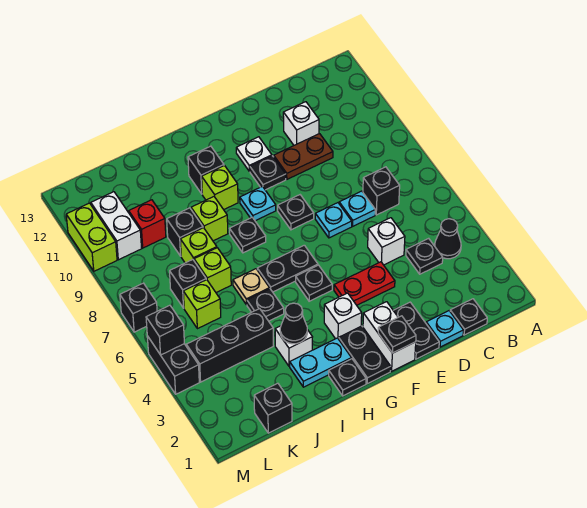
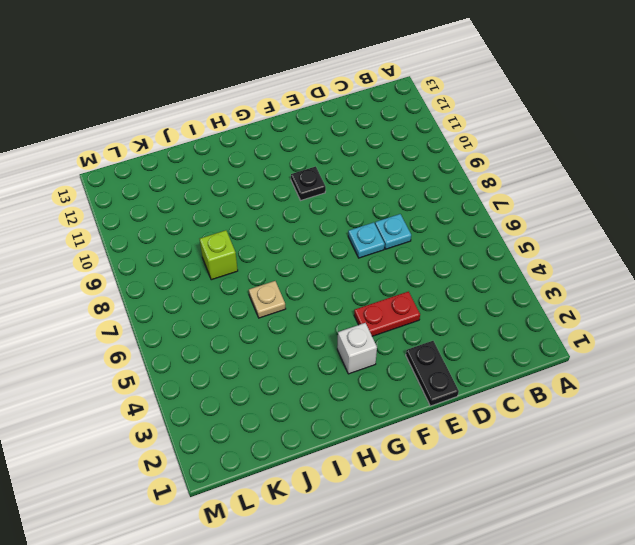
none -> black cone B4 level 1
none -> black plate C1 level 1
none -> black plate C4 level 1
none -> black brick C7 level 1

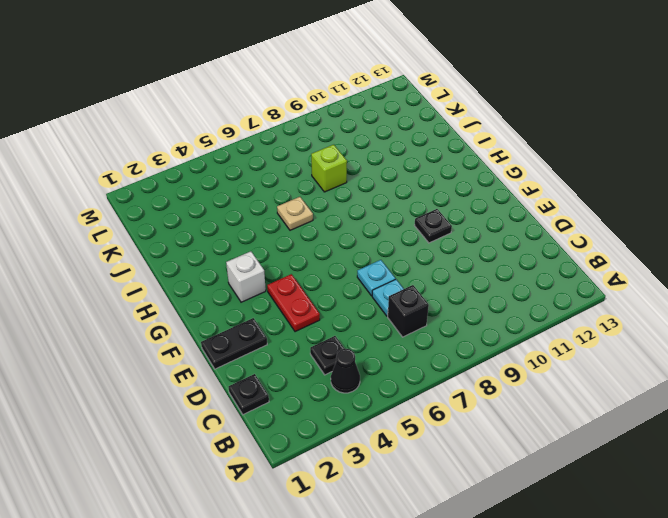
none -> cyan plate D1 level 1
none -> white brick D5 level 1
none -> brown plate D10:E10 level 1
none -> white brick D11 level 1

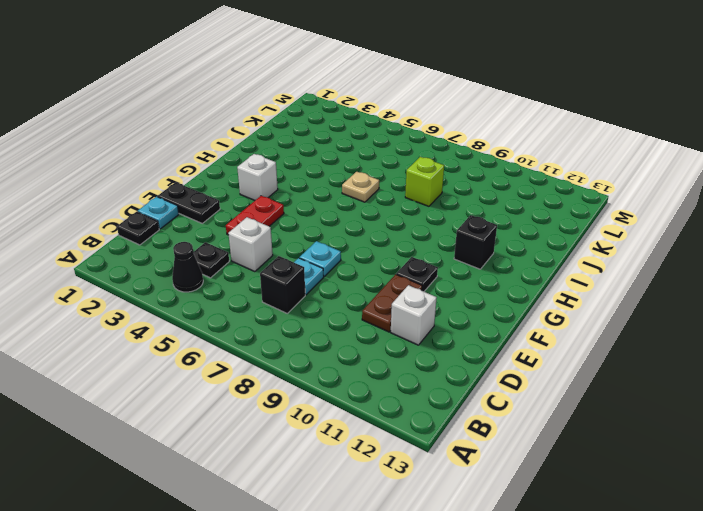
none -> white brick F1:F2 level 1
none -> black plate F8 level 1
none -> white plate F11 level 1
none -> black plate G1:G2 level 1

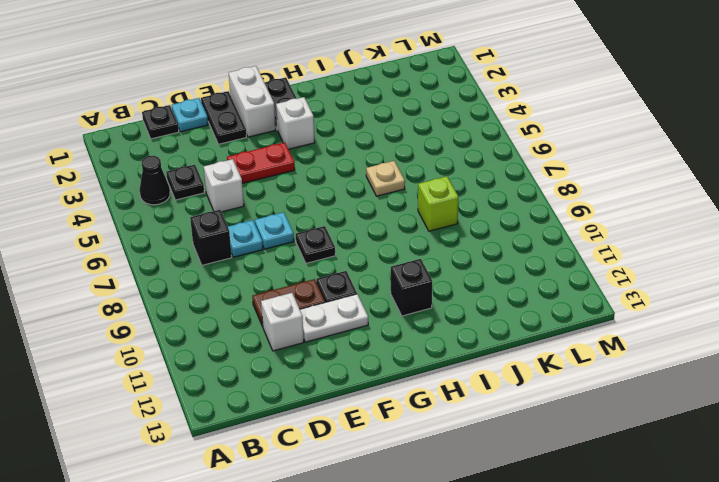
white plate E11:F11 level 1 -> white plate F11 level 1
none -> black plate G5 level 1
none -> black plate G6:H6 level 1
none -> cyan plate G9 level 1
none -> black plate H1 level 1

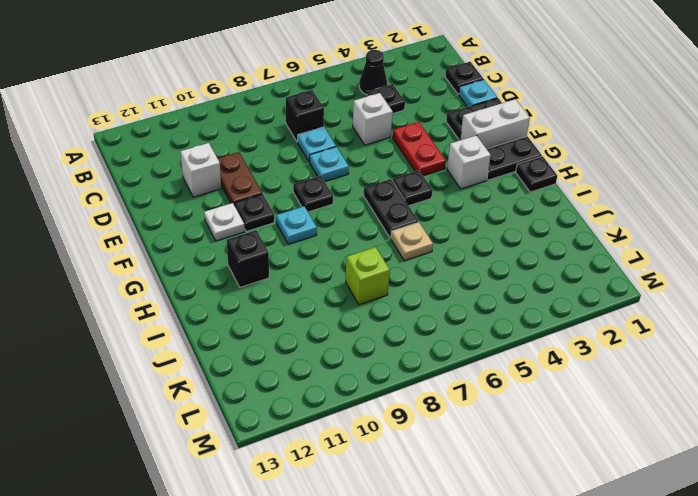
none -> cyan plate H2:I2 level 1
none -> black plate H8 level 1
none -> lime brick H10 level 1
none -> white brick I3 level 1

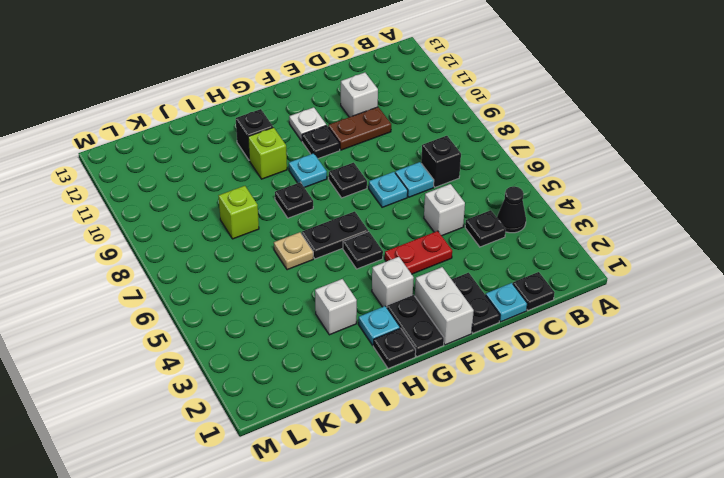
cyan plate H2 level 1 -> cyan plate H2:I2 level 1
none -> black plate I5 level 1
none -> lime brick I9 level 1
none -> black brick J4:L4 level 1
none -> lime brick J7 level 1

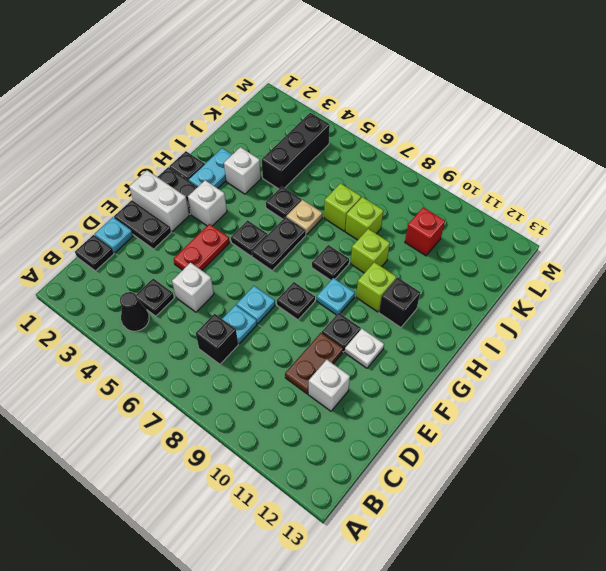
none -> black brick J9 level 1
none -> black brick K1 level 1
none -> lime brick K6 level 1
none -> black brick K7 level 1

